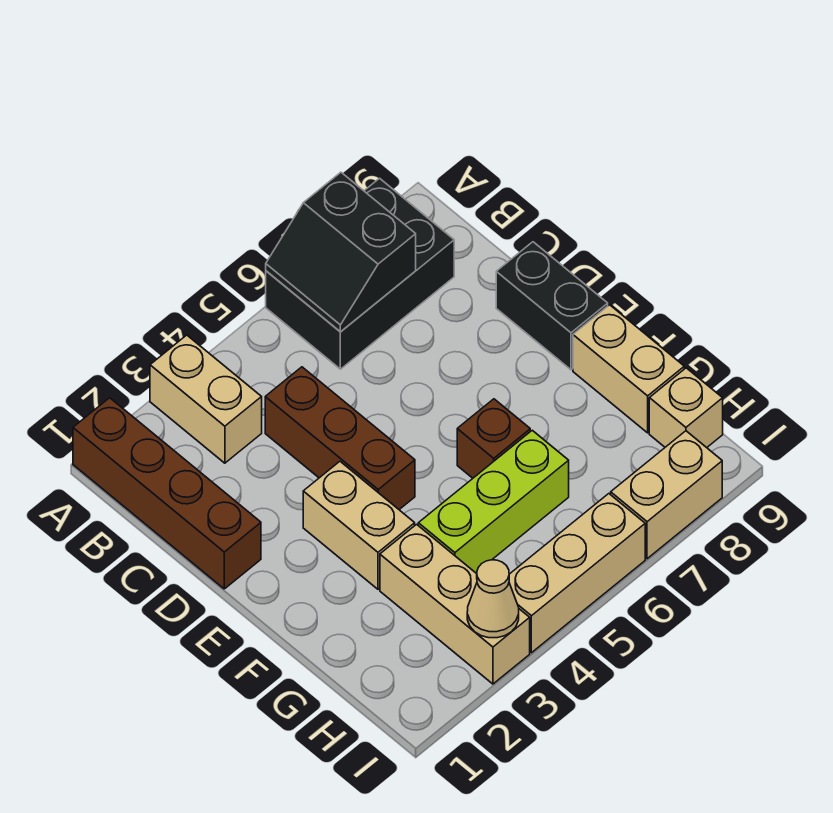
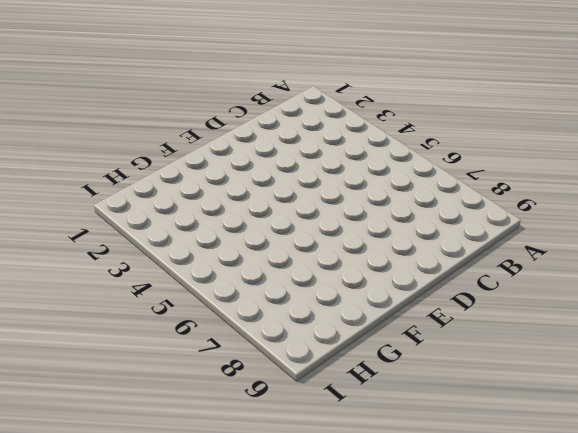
none -> brown brick A1:D1 level 1
none -> tan brick A3:B3 level 1
none -> black brick A6:B8 level 1

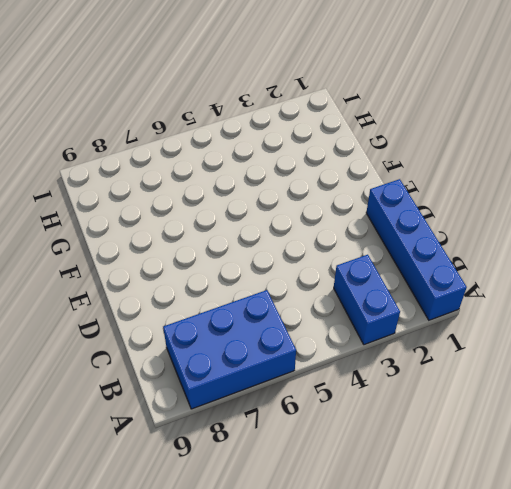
blue brick A1:D1 level 1 -> brown brick A1:D1 level 1
blue brick A3:B3 level 1 -> tan brick A3:B3 level 1
blue brick A6:B8 level 1 -> black brick A6:B8 level 1
none -> brown brick C4:E4 level 1
none -> black brick D9:E9 level 1
none -> tan brick E3:F3 level 1

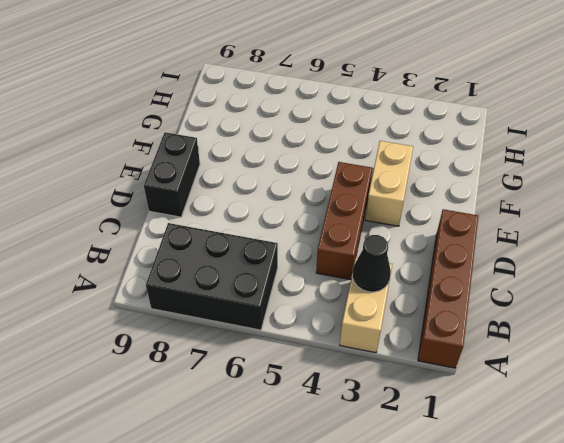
black cone B3 level 2 -> none
none -> brown brick F6 level 1
none -> tan brick F9:G9 level 1
none -> tan brick G3:I3 level 1

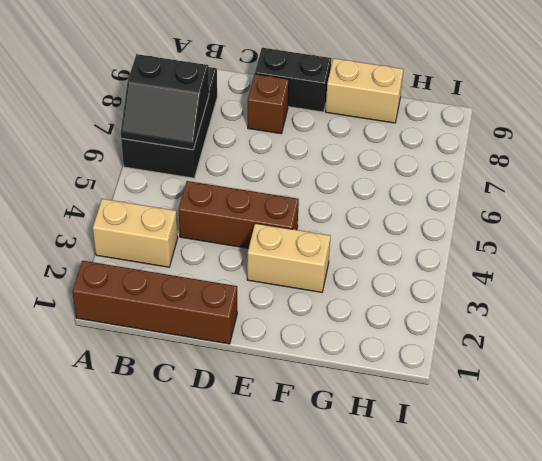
brown brick D8 level 1 -> brown brick F6 level 1
none -> tan brick G3:I3 level 1
none -> lime brick G4:G6 level 1
none -> tan brick H9 level 1

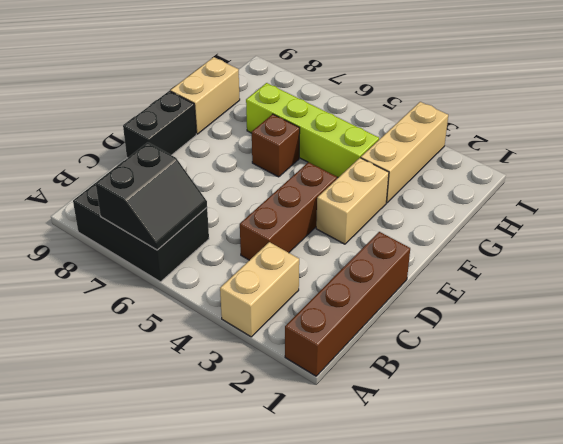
lime brick G4:G7 level 1 -> lime brick G4:G6 level 1
none -> tan brick H9 level 1
none -> tan brick I4:I6 level 1
none -> tan brick I7:I8 level 1

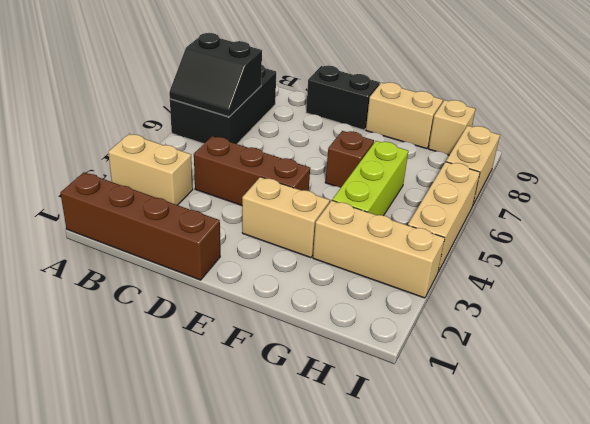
none -> tan cone I3 level 2

